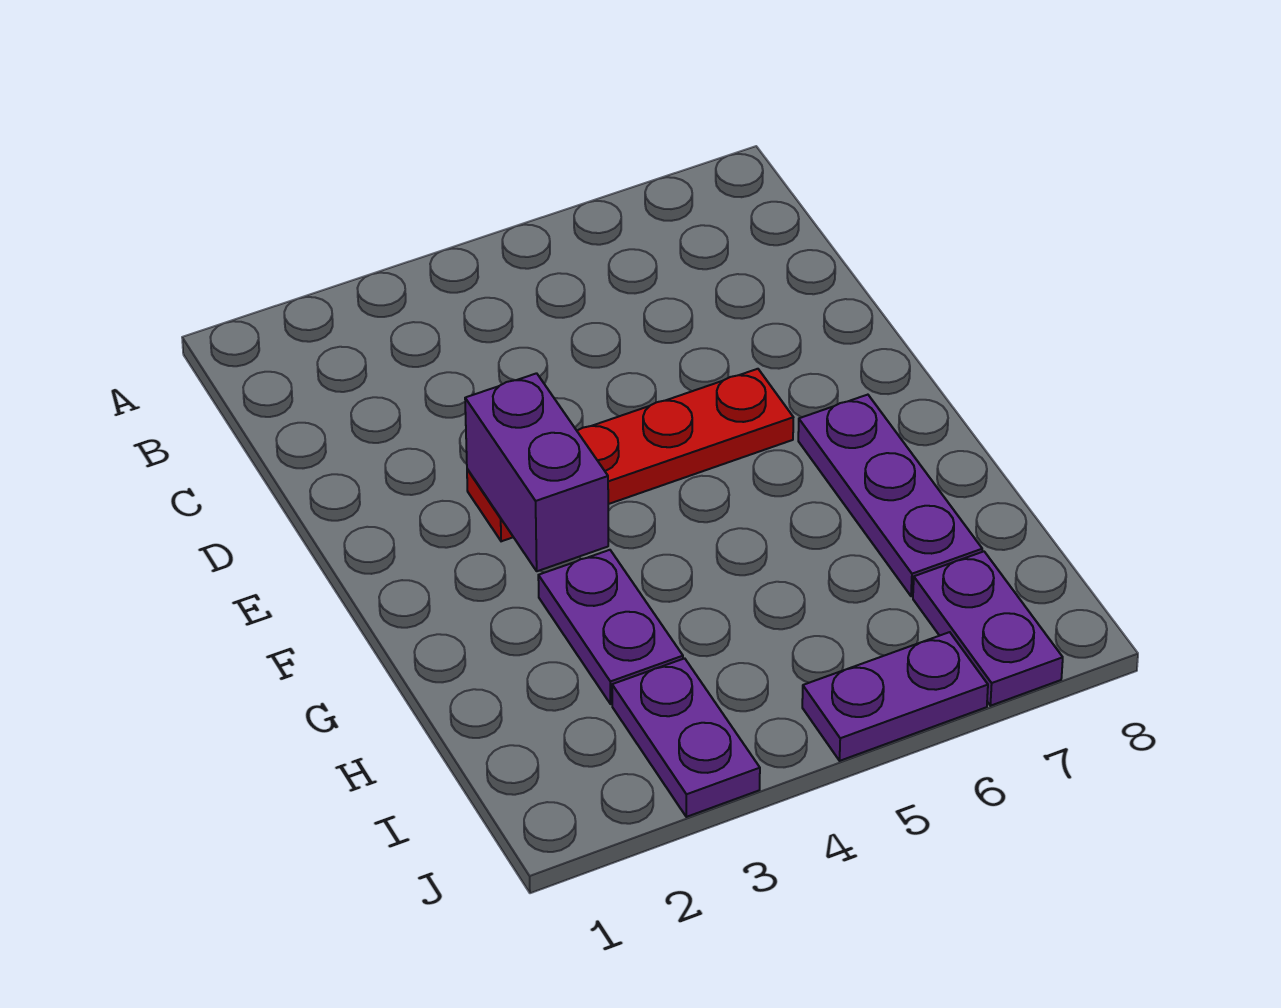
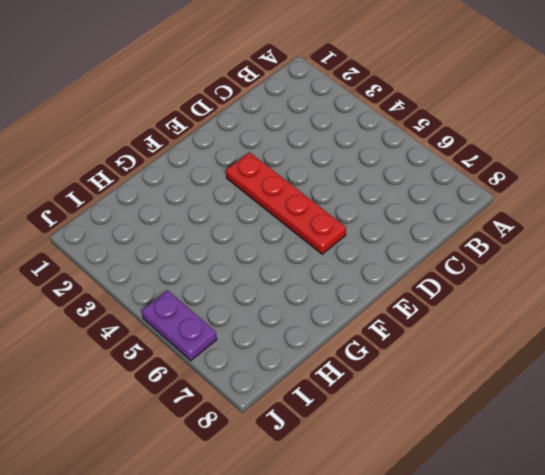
none -> purple plate F7:H7 level 1
none -> purple plate G3:H3 level 1

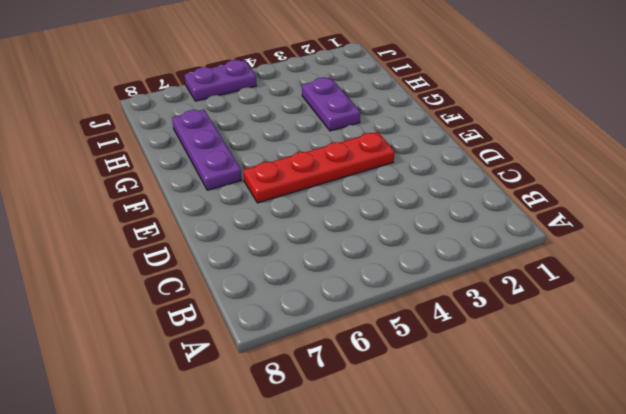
none -> purple plate I3:J3 level 1
none -> purple plate I7:J7 level 1

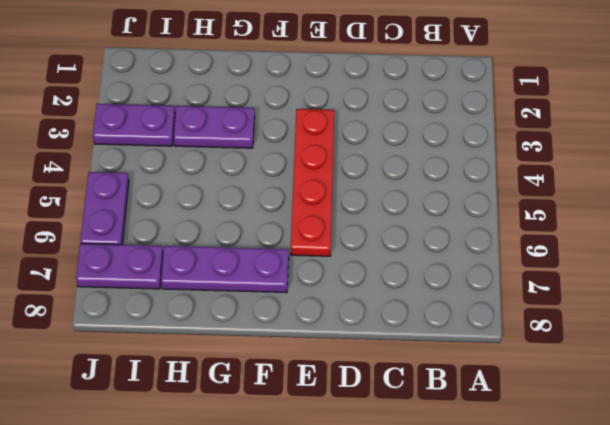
none -> purple brick E3:F3 level 2

